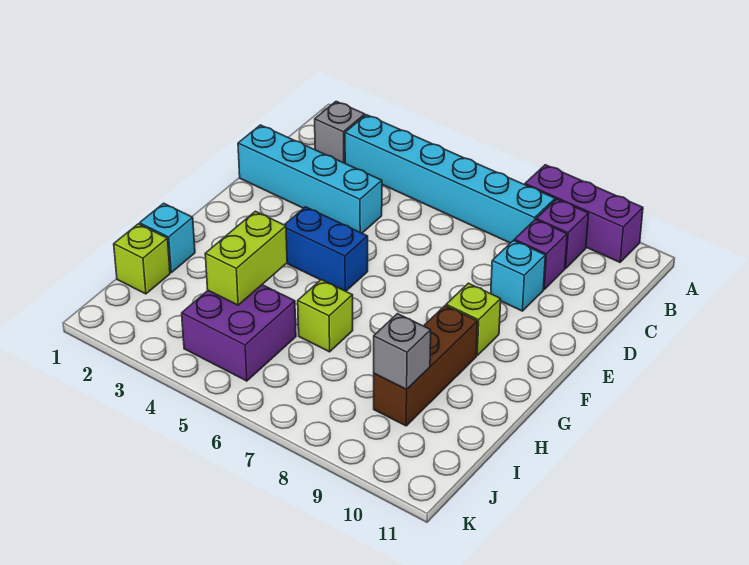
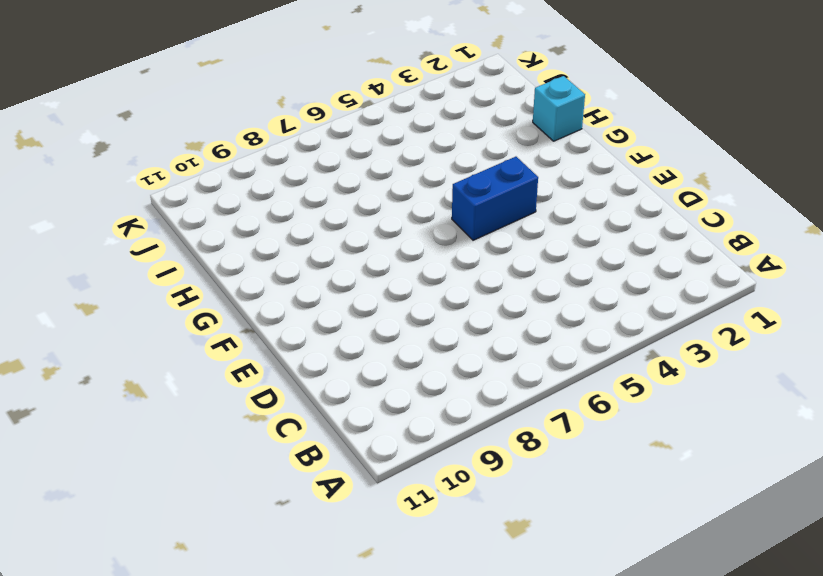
none -> purple brick A8:A10 level 1
none -> grey brick B2 level 1
none -> cyan brick B3:B8 level 1

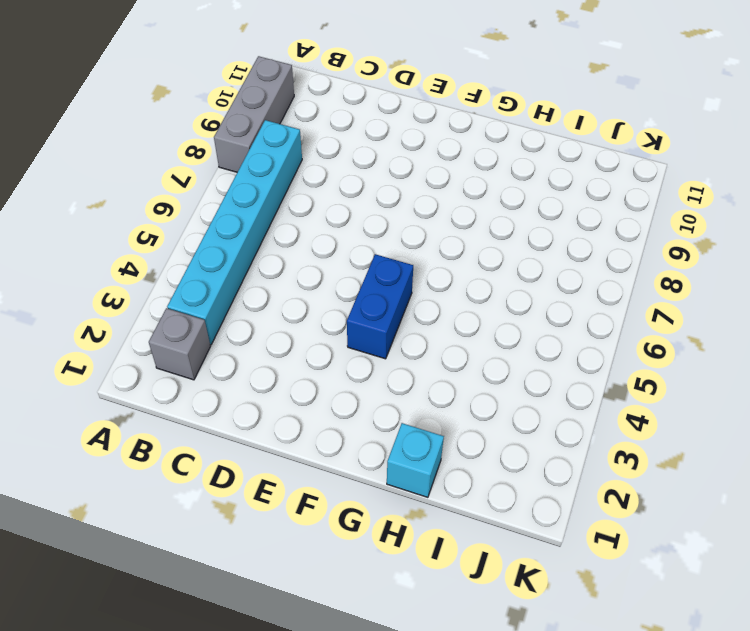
grey brick A8:A10 level 1 -> purple brick A8:A10 level 1
none -> purple brick B9 level 1
none -> purple brick C9 level 1
none -> cyan brick D1:D4 level 1

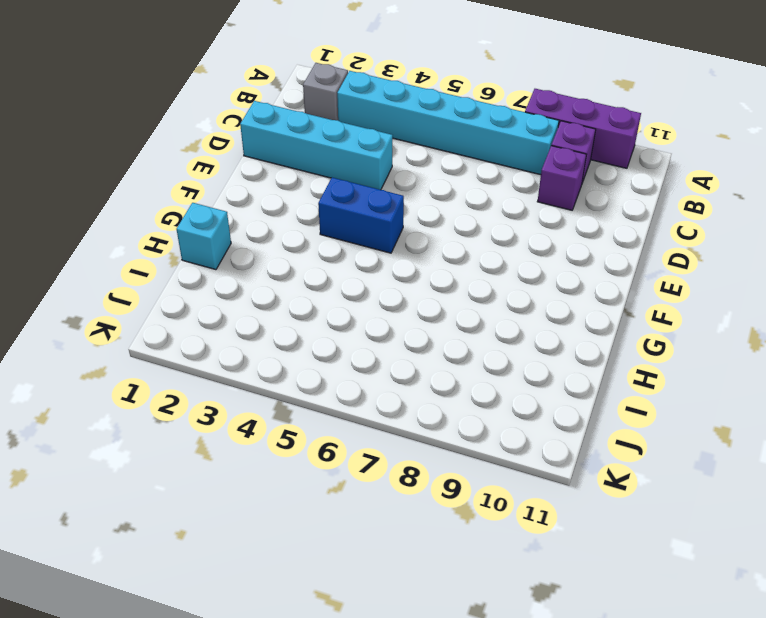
none -> cyan brick D9 level 1
none -> lime brick F9 level 1
none -> brown brick G9:I9 level 1

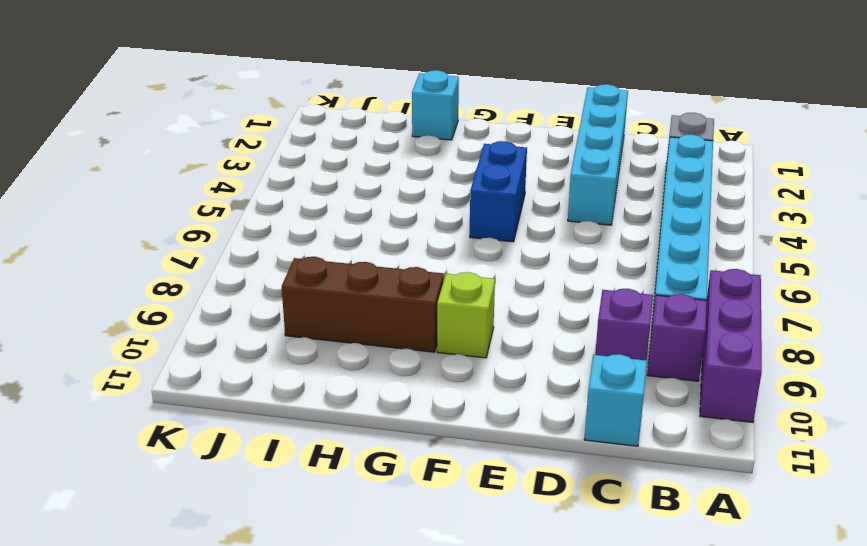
cyan brick C11 level 1 -> cyan brick D9 level 1
none -> lime brick H6 level 1
none -> lime brick I1 level 1
none -> purple brick I4:J5 level 1

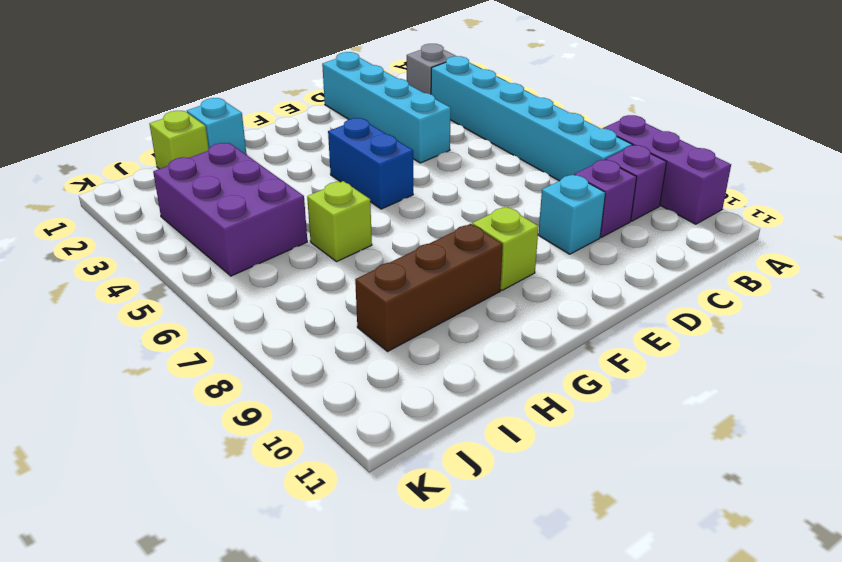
purple brick I3:J5 level 1 -> purple brick I4:J5 level 1
none -> lime brick H4:I4 level 2
none -> grey brick I9 level 2

